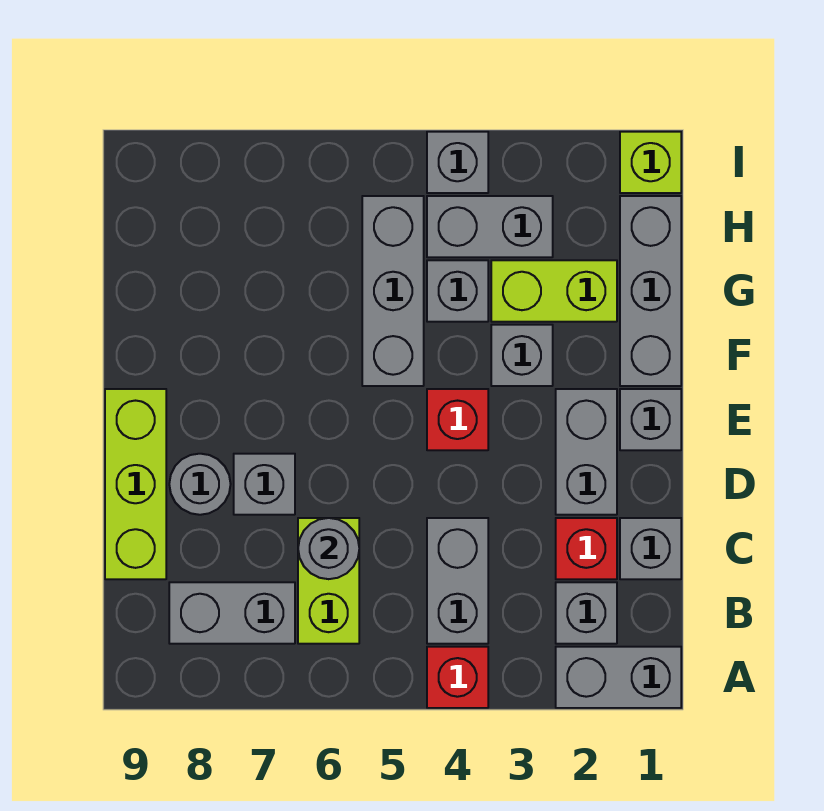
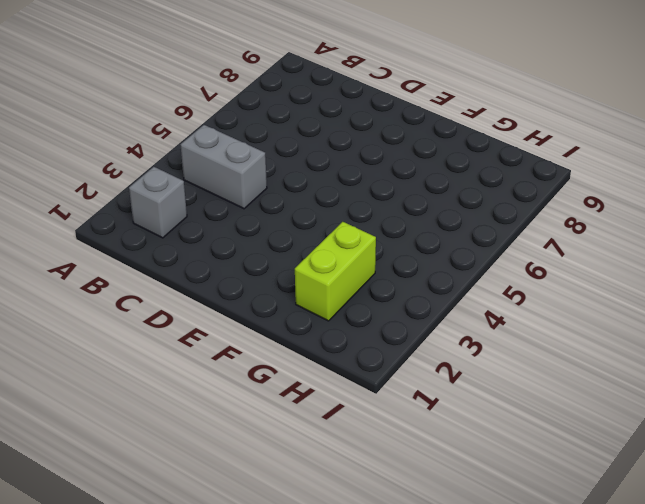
none -> grey brick A1:A2 level 1
none -> red brick A4 level 1
none -> lime brick B6:C6 level 1

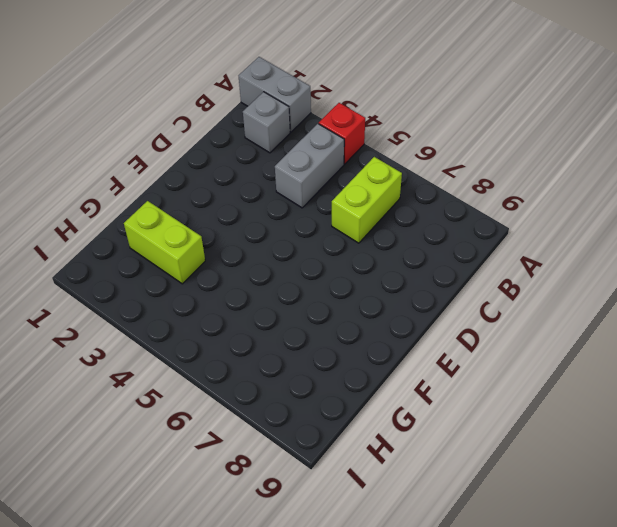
none -> grey brick B7:B8 level 1
none -> grey brick C1 level 1
none -> red brick C2 level 1

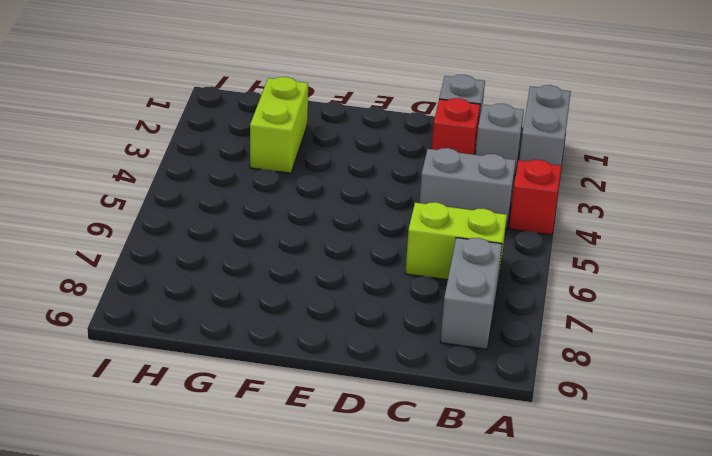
none -> lime brick C9:E9 level 1
none -> grey brick D2:E2 level 1
none -> grey brick D7 level 1

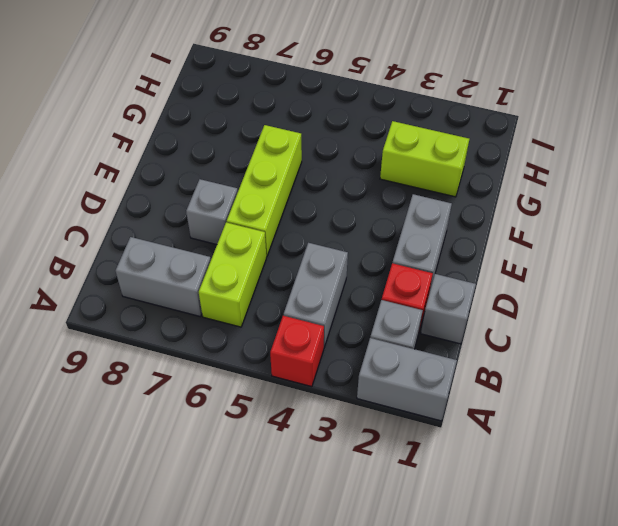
lime brick D6:F6 level 1 -> lime brick C9:E9 level 1
none -> grey round brick D8 level 1
none -> grey brick E1 level 1
none -> red brick E4 level 1

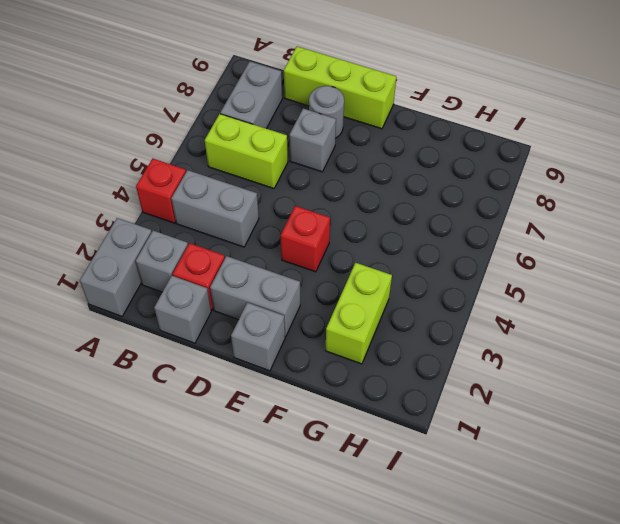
none -> grey brick F1:H1 level 1
none -> grey brick F3 level 1
none -> grey brick F5:H5 level 1

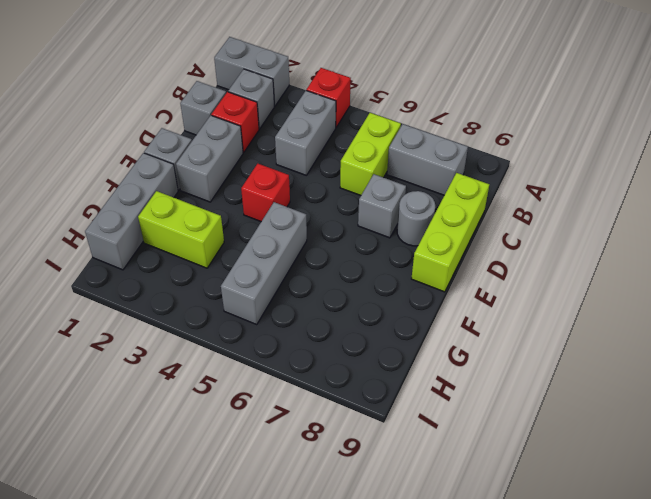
none -> grey brick F3 level 1
none -> grey brick G4 level 1
none -> grey brick H3:H4 level 1

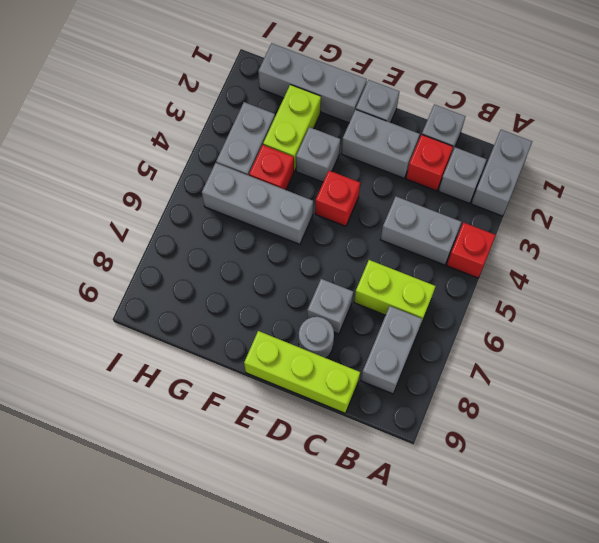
red brick G4 level 1 -> grey brick G4 level 1
none -> lime brick I1 level 1
none -> grey brick I4 level 1
none -> grey round brick C6 level 2

